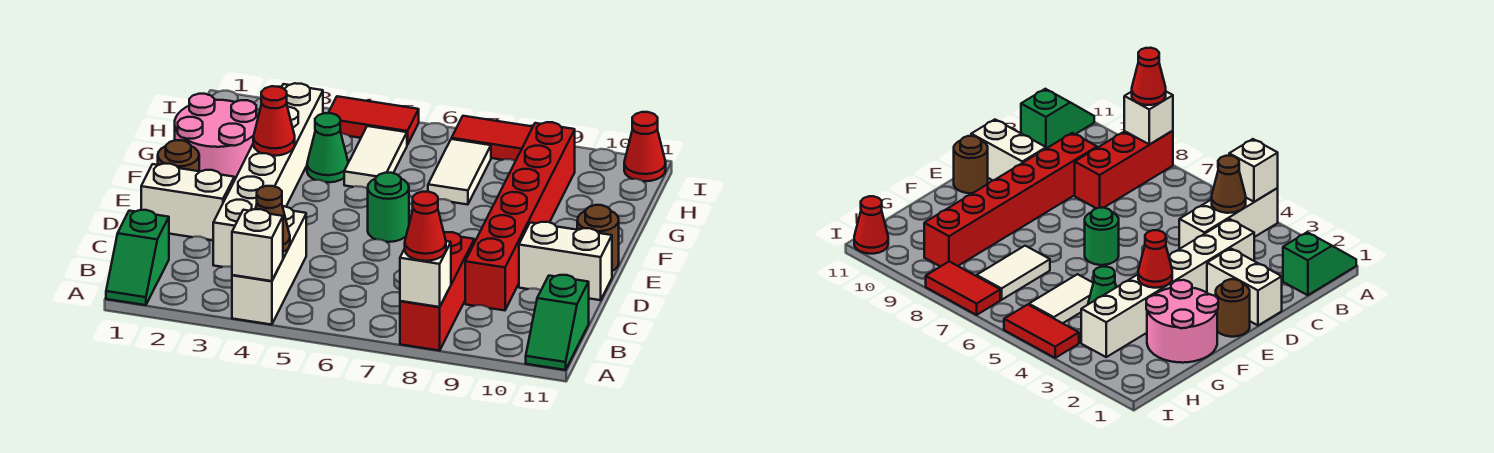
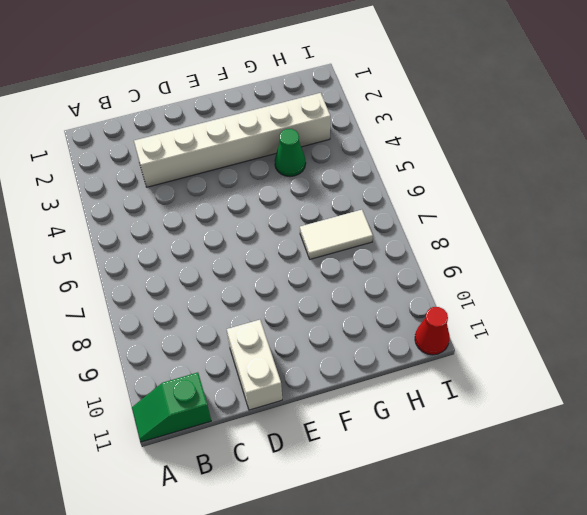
none -> green slope A1:B1 level 1 top B
none -> white brick A4:C4 level 1
none -> red brick A8:C8 level 1

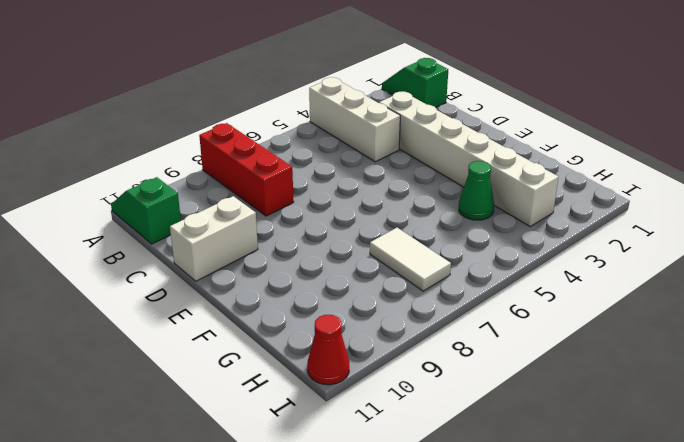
none -> red brick C9:H9 level 1
none -> white brick D1:D2 level 1
none -> brown round brick E1 level 1

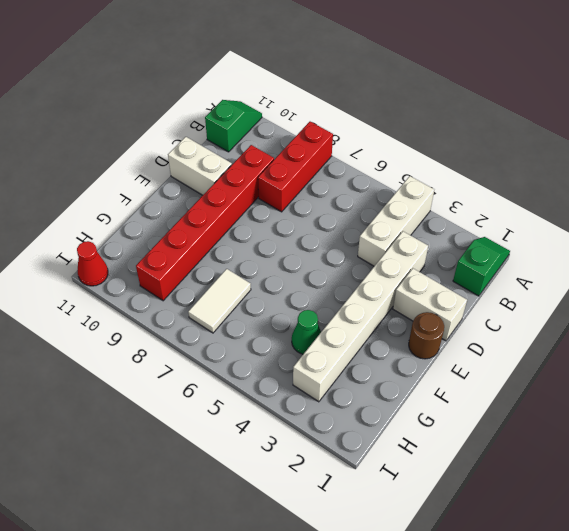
none -> green round brick E6 level 1
none -> brown round brick E11 level 1
none -> pink round brick F1:G2 level 1

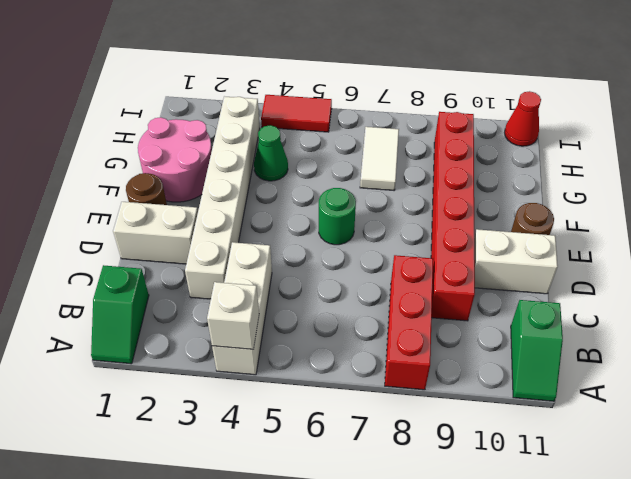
none -> white tile G5:H5 level 1
none -> red tile I7:I8 level 1
none -> white brick A8 level 2

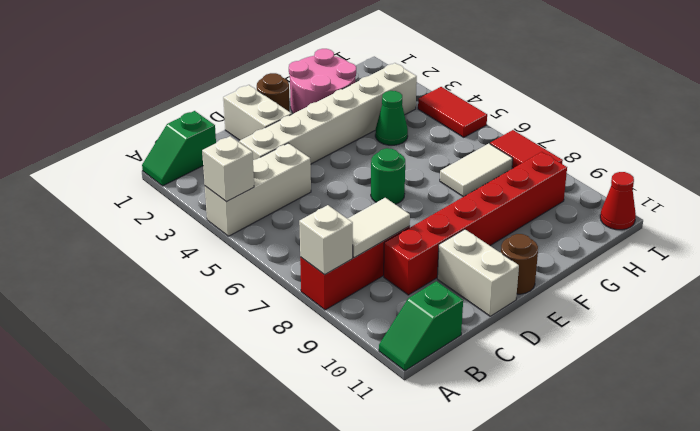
white tile B8:C8 level 2 -> white tile G5:H5 level 1
none -> brown cone B4 level 2
none -> red cone F3 level 2
none -> red cone A8 level 3

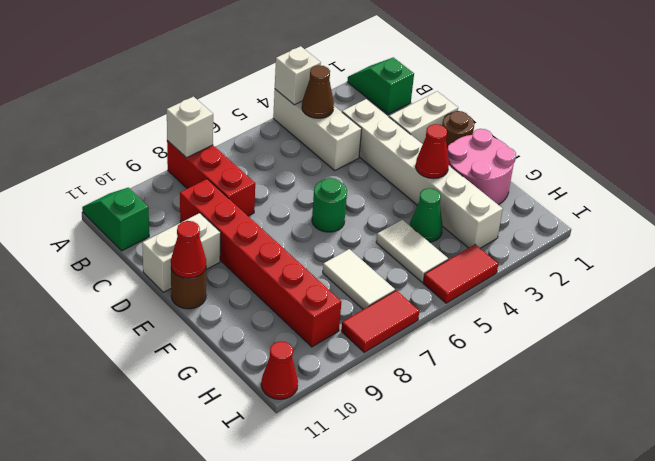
red cone E11 level 2 -> red cone A8 level 3

